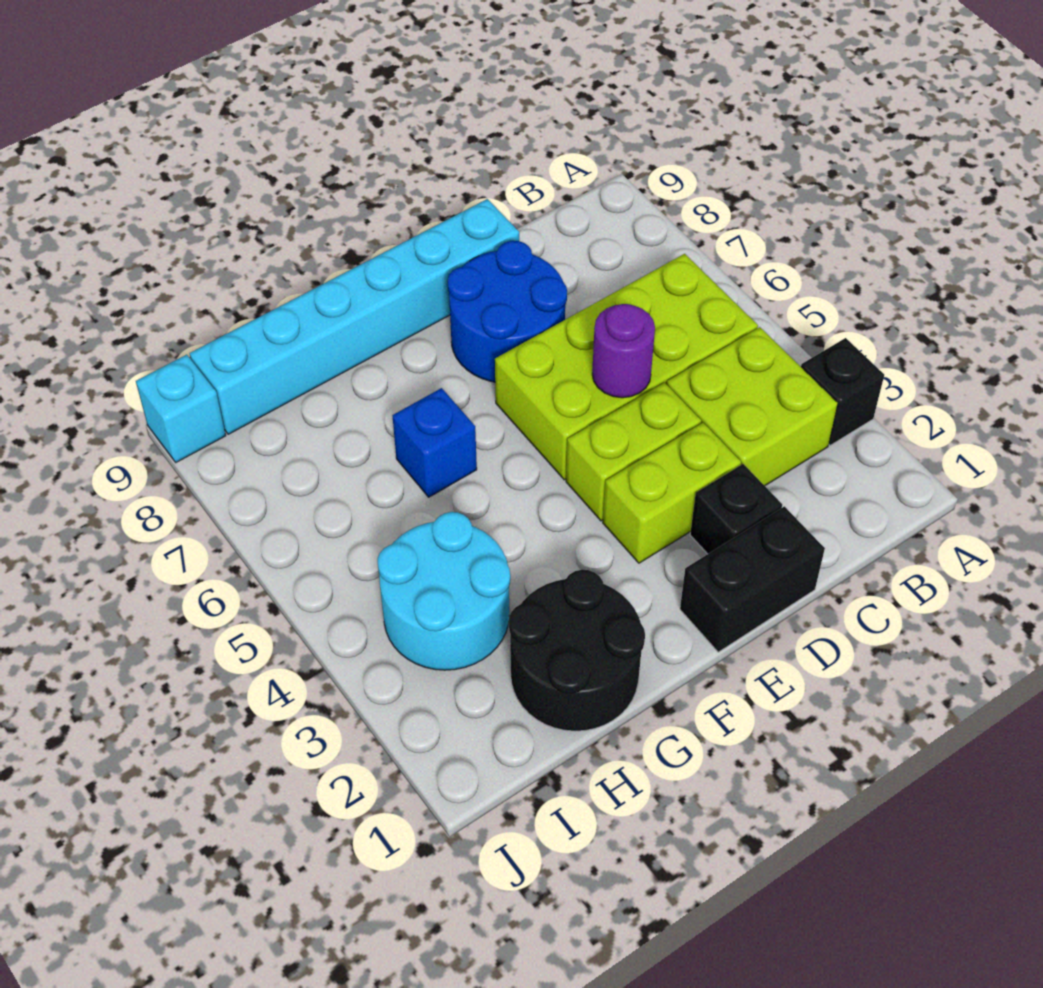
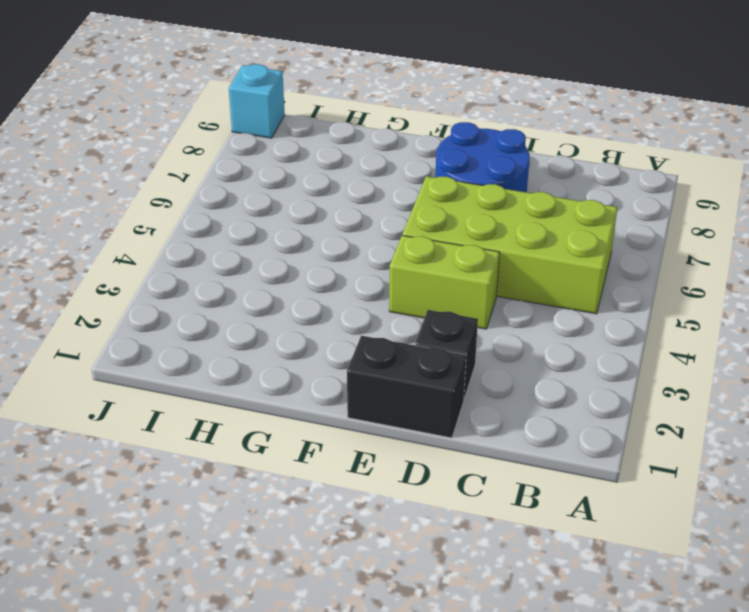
none -> black brick A3 level 1
none -> lime brick B3:C4 level 1
none -> lime brick D3:E3 level 1

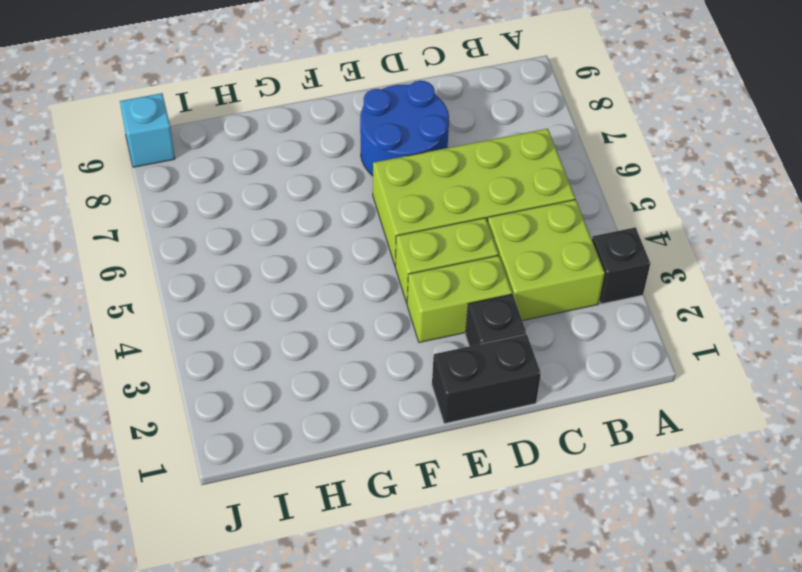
none -> cyan brick D9:I9 level 1
none -> black round brick G1:H2 level 1
none -> blue brick G6 level 1

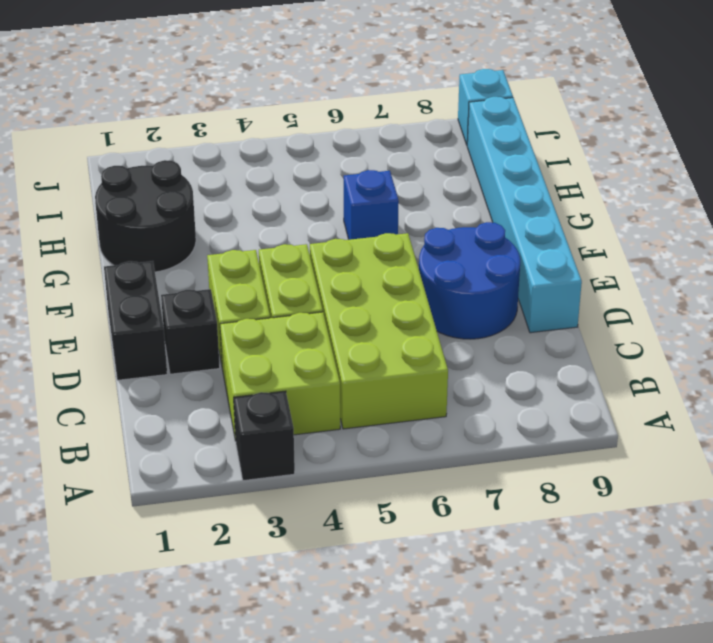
none -> cyan round brick H3:I4 level 1
none -> purple round brick D5 level 2

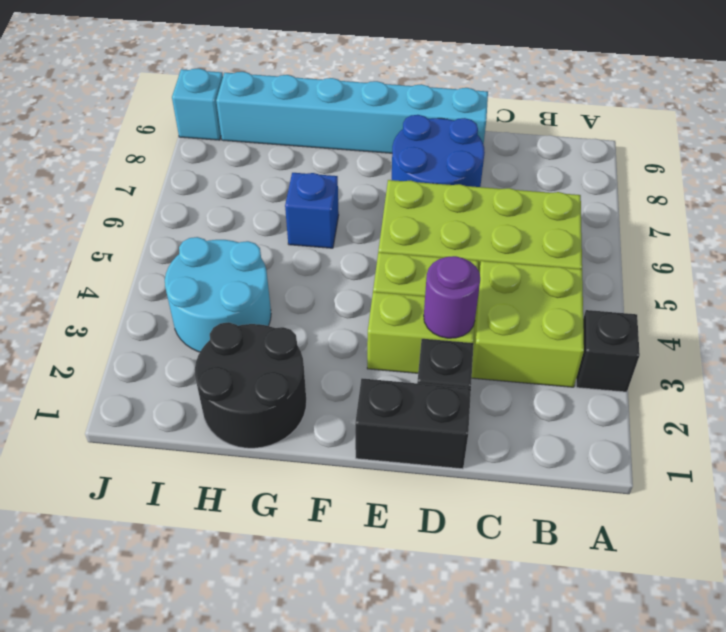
purple round brick D3 level 2 -> purple round brick D5 level 2

